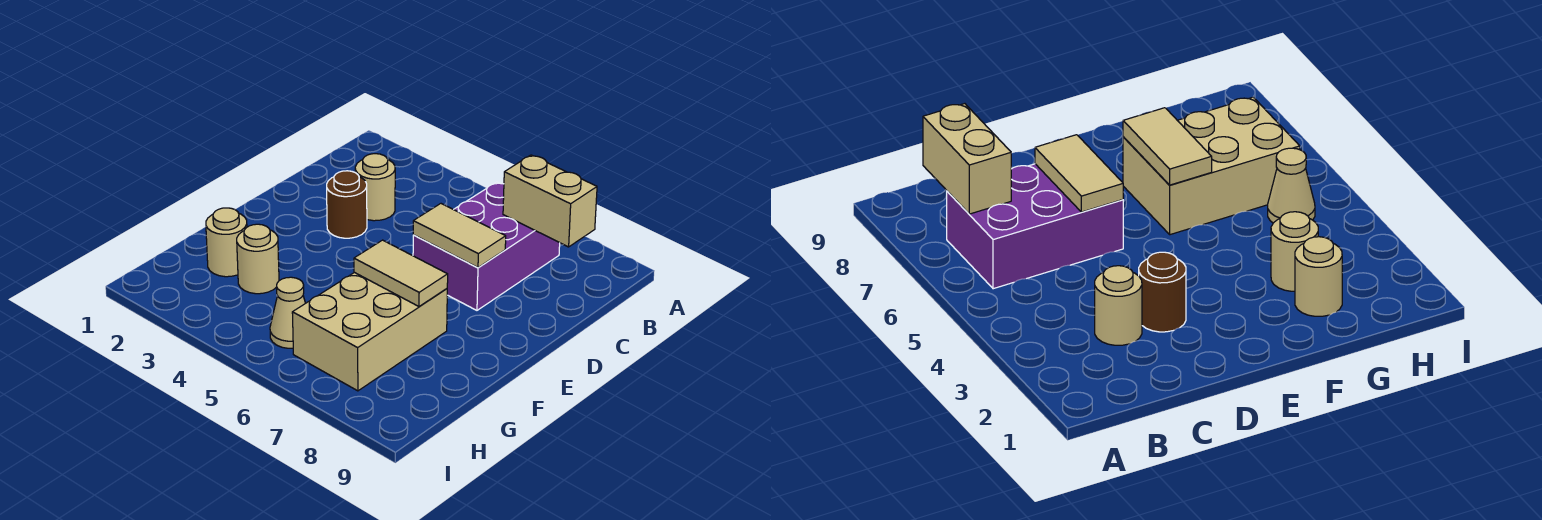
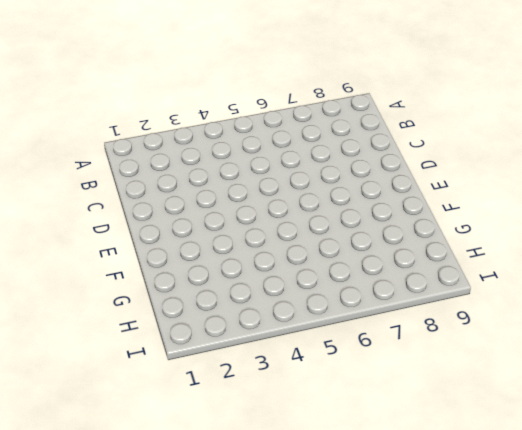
none -> purple brick B6:D7 level 1
none -> tan round brick C3 level 1

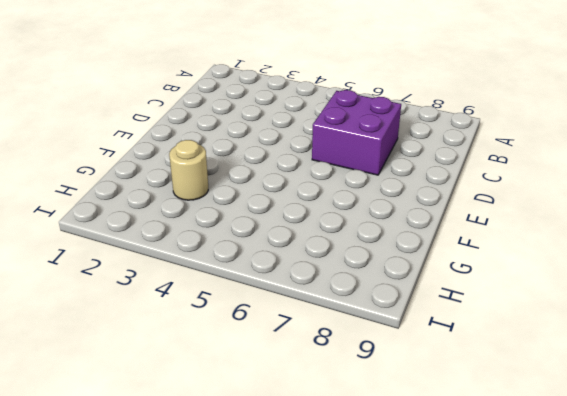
purple brick C6:D7 level 1 -> purple brick B6:D7 level 1
none -> tan round brick C3 level 1
none -> brown round brick D3 level 1

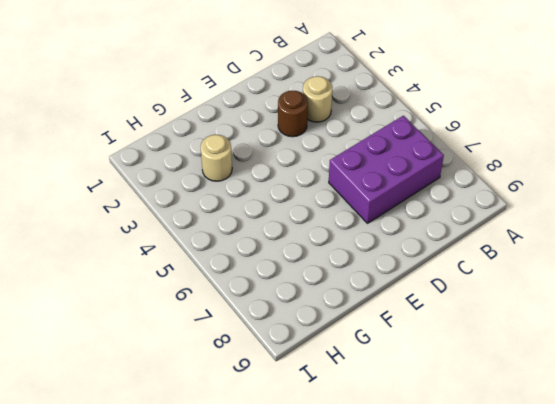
none -> tan brick F6:H7 level 1
none -> tan round brick G2 level 1

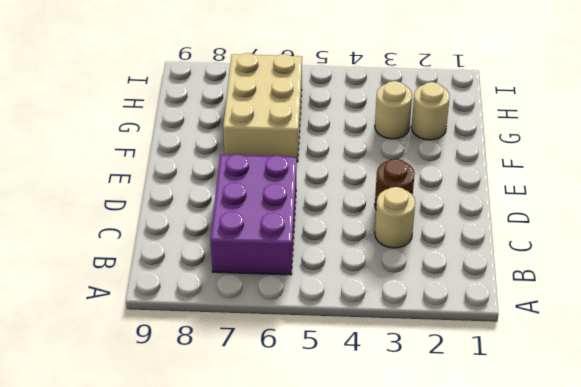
none -> tan cone H5 level 1
none -> tan brick B7:B8 level 2

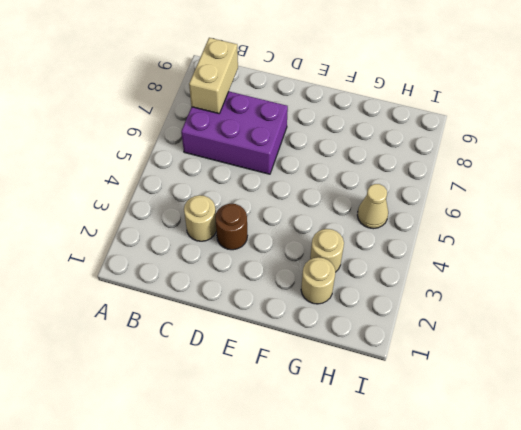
none -> tan brick F6:H7 level 1
none -> tan tile D6:D7 level 2

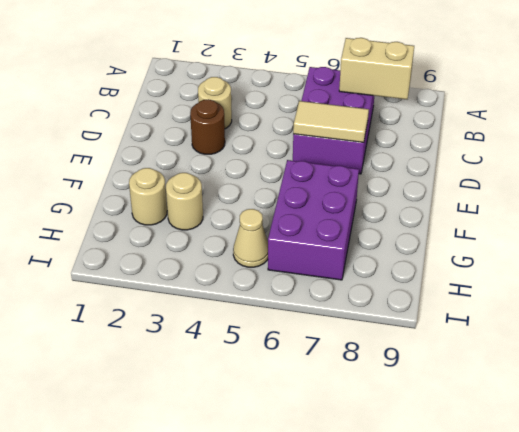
purple brick F6:H7 level 1 -> tan brick F6:H7 level 1
none -> tan tile F6:F7 level 2

